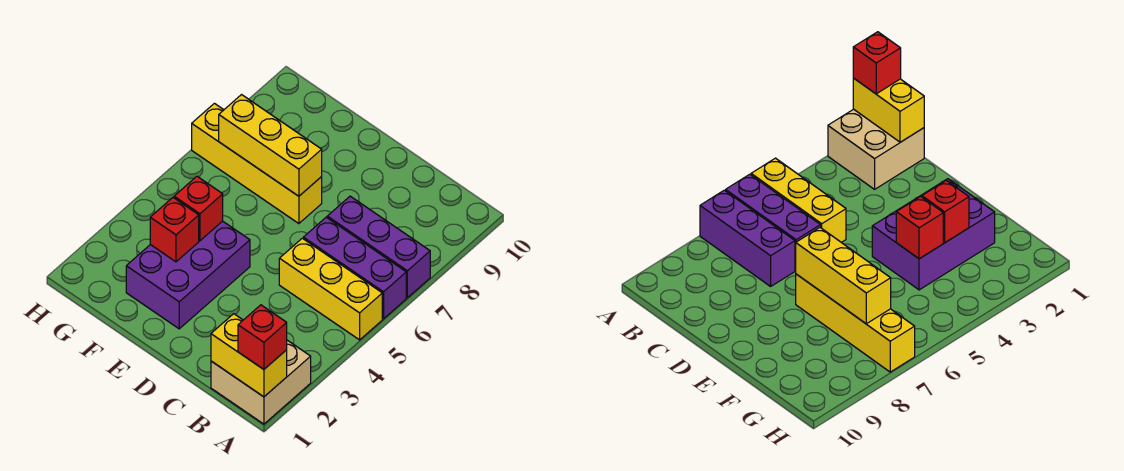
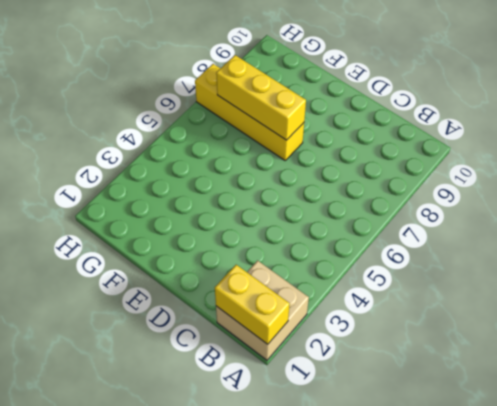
none -> yellow brick A5:C5 level 1
none -> purple brick A6:C6 level 1

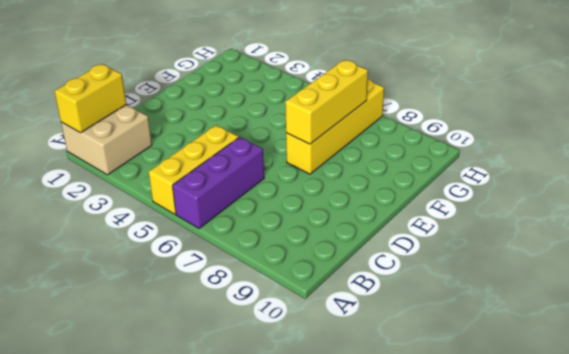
none -> purple brick A7:C7 level 1
none -> purple brick E2:F4 level 1

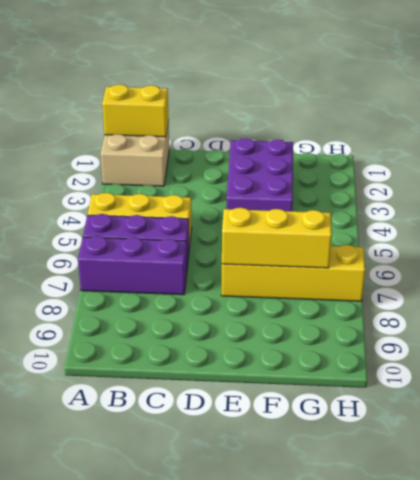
none -> red brick F3 level 2
none -> red brick F4 level 2

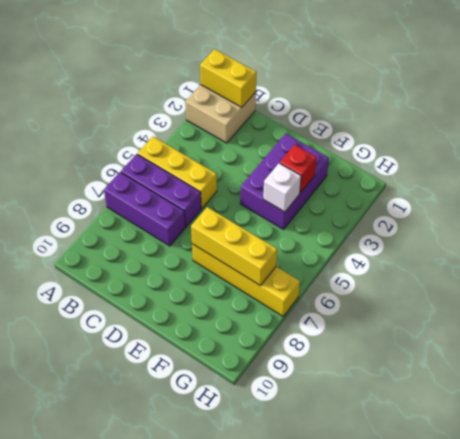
white brick F4 level 2 -> red brick F4 level 2
none -> red brick A1 level 3

